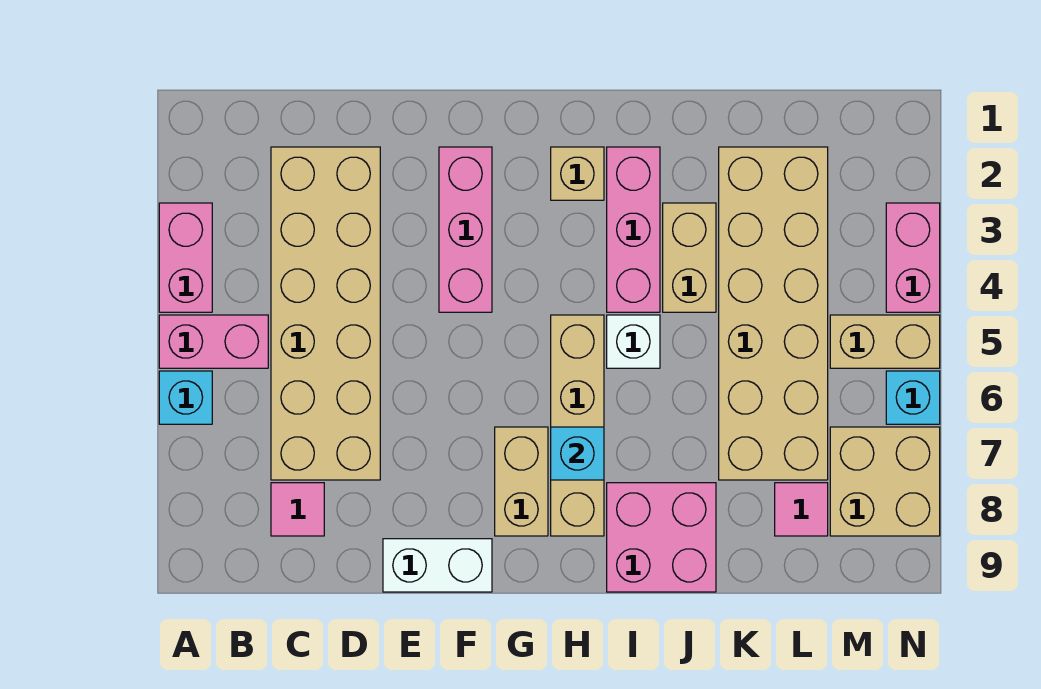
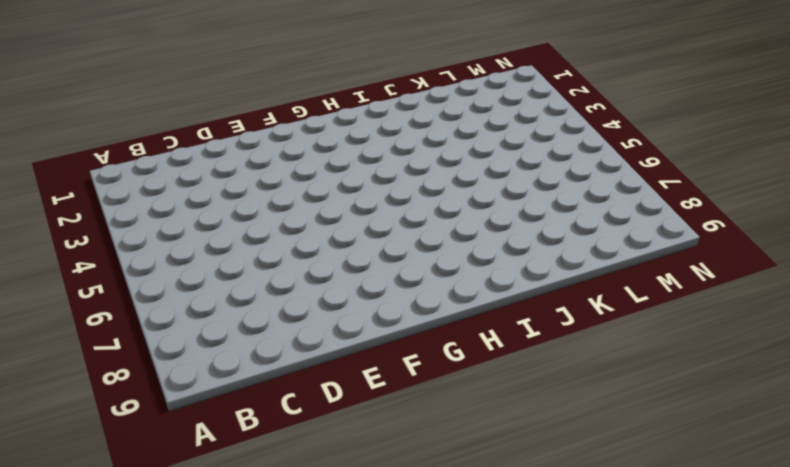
none -> pink brick A3:A4 level 1
none -> pink brick A5:B5 level 1
none -> cyan brick A6 level 1

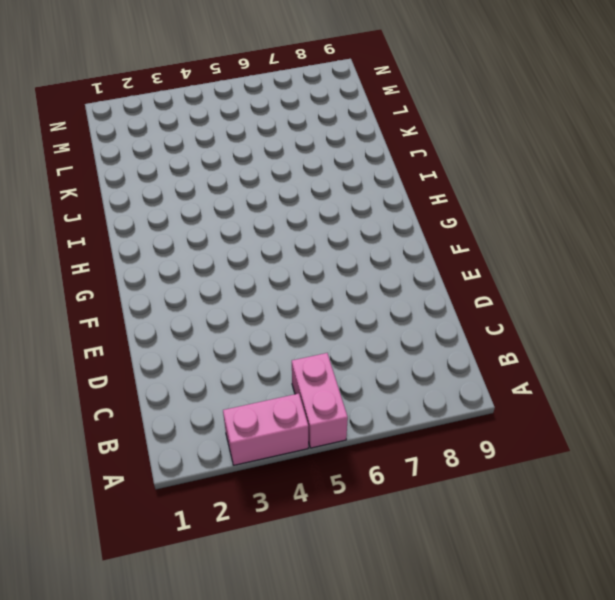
none -> cyan brick A6 level 1
none -> tan brick C2:D7 level 1
none -> pink tile C8 level 1

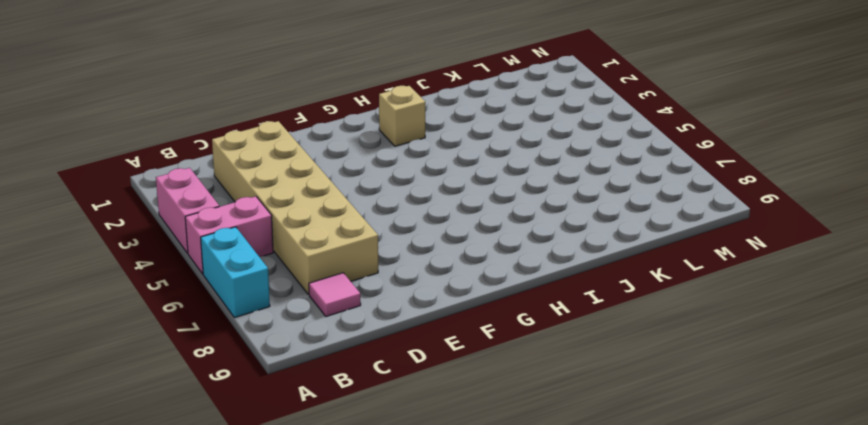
cyan brick A6:A7 level 1 -> cyan brick A6 level 1
none -> white brick E9:F9 level 1
none -> pink brick F2:F4 level 1
none -> tan brick G7:G8 level 1

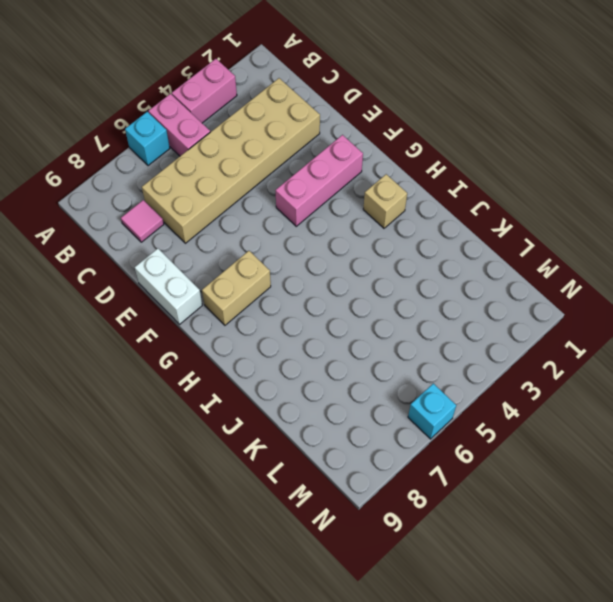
none -> tan brick H5:H8 level 1
none -> pink brick I2:I4 level 1
none -> white brick I5 level 1

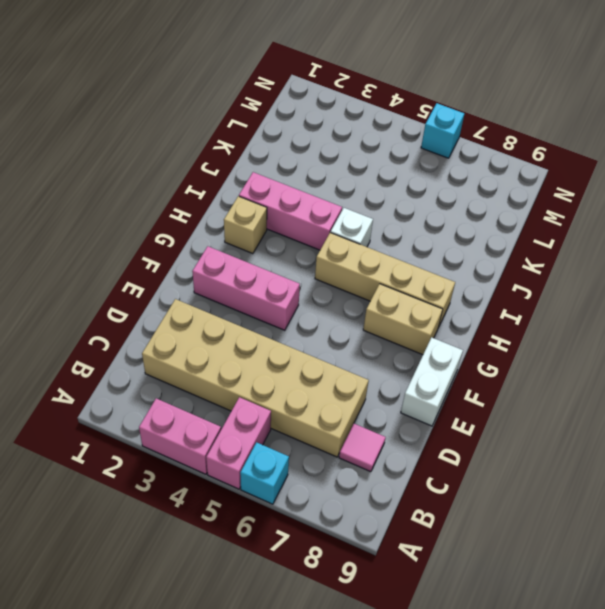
none -> pink brick I8:J9 level 1
none -> tan brick J3:J4 level 1
none -> tan brick K2:L7 level 1

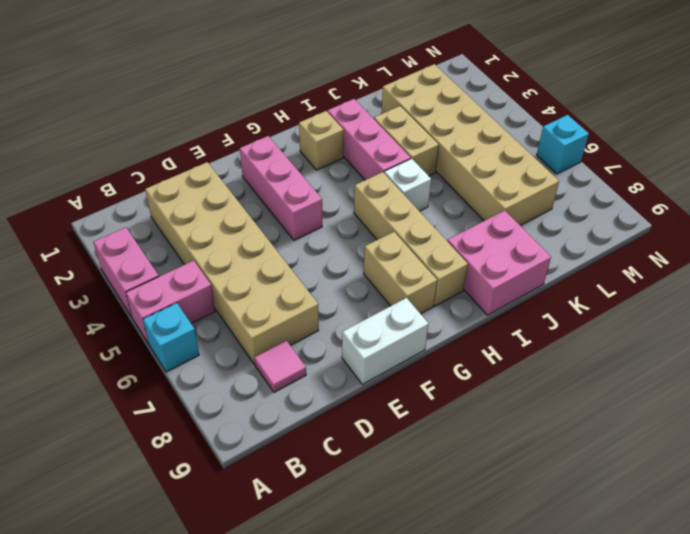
none -> pink tile L8 level 1
none -> tan brick M5:N5 level 1
none -> tan brick M7:N8 level 1

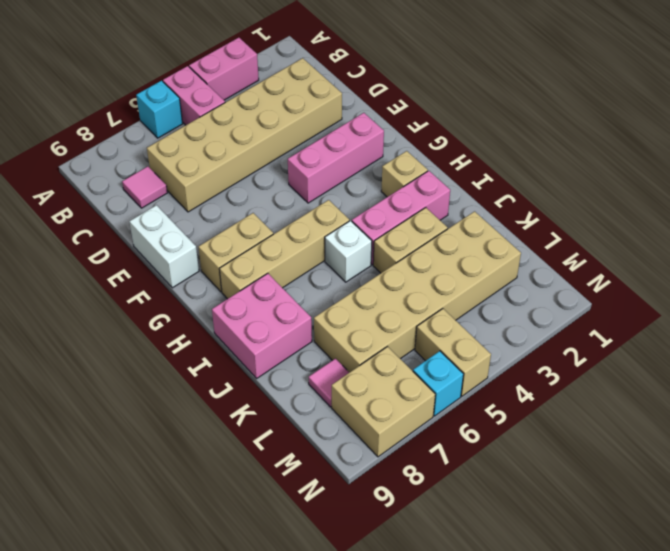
none -> pink brick N3:N4 level 1
none -> cyan brick H7 level 2

